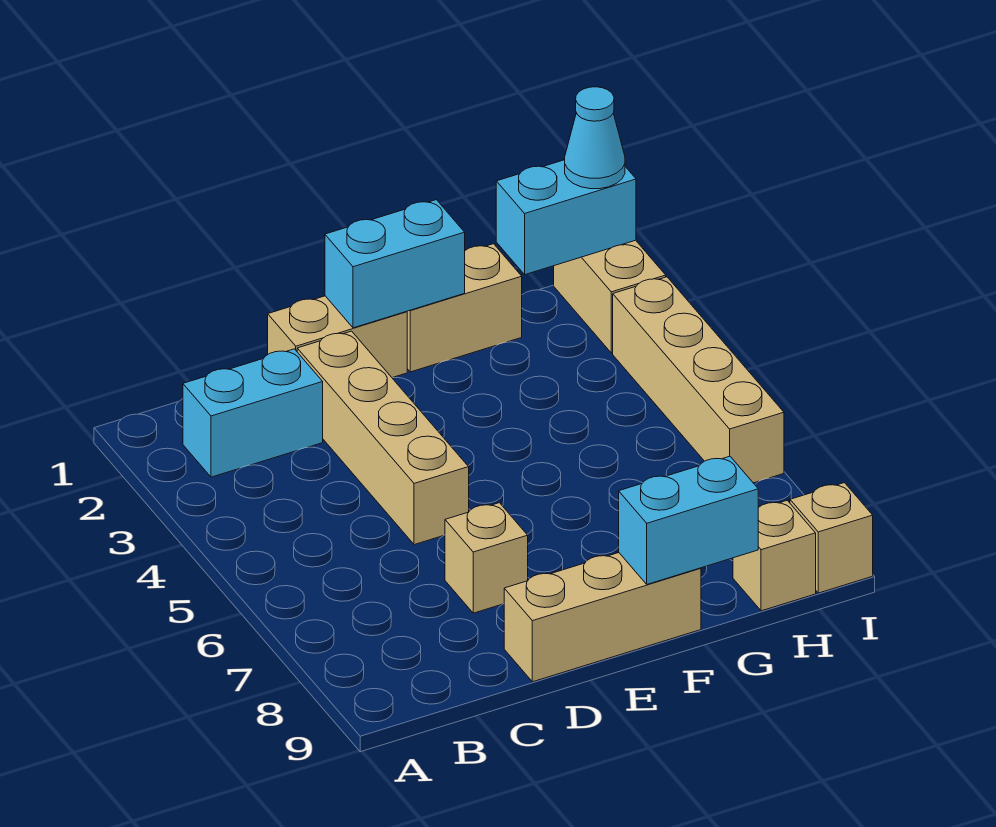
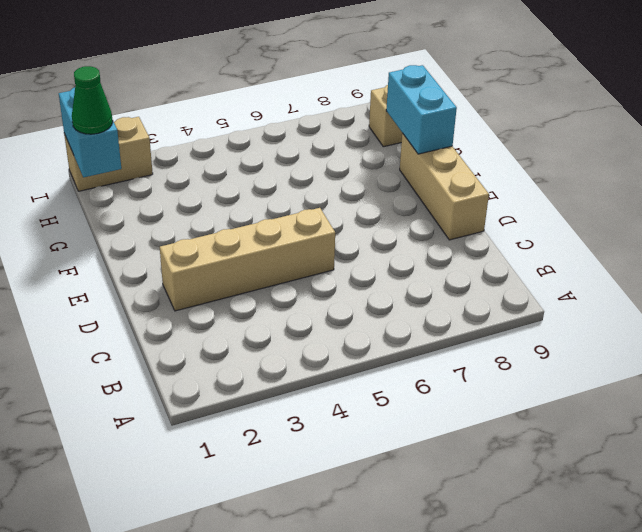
green cone H1 level 3 -> none
none -> cyan brick B2:C2 level 1
none -> tan brick D1:E1 level 1
none -> tan brick D7 level 1

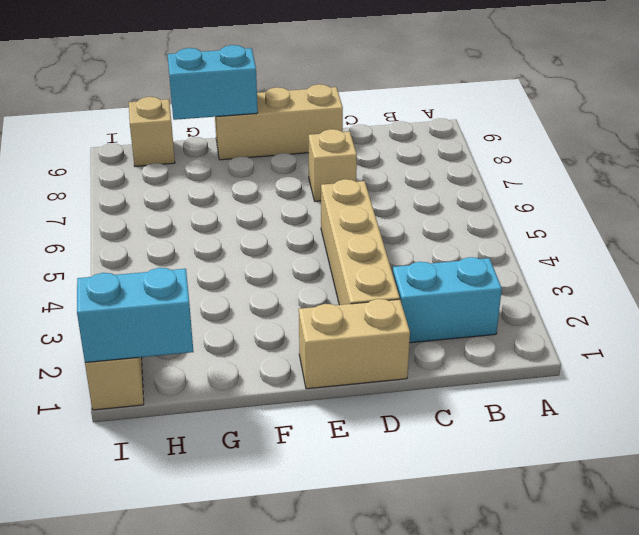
none -> tan brick F1:G1 level 1
none -> tan brick I3:I6 level 1
none -> tan brick I9 level 1

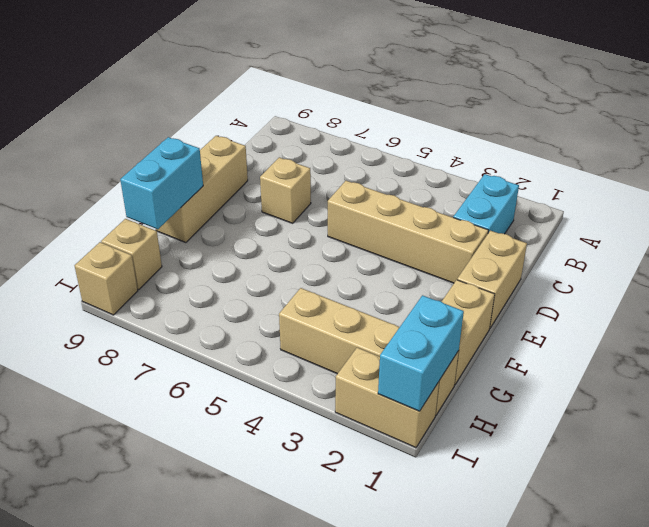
tan brick H1:H4 level 1 -> tan brick I3:I6 level 1
none -> cyan brick E1:F1 level 2
none -> cyan cone I1 level 3

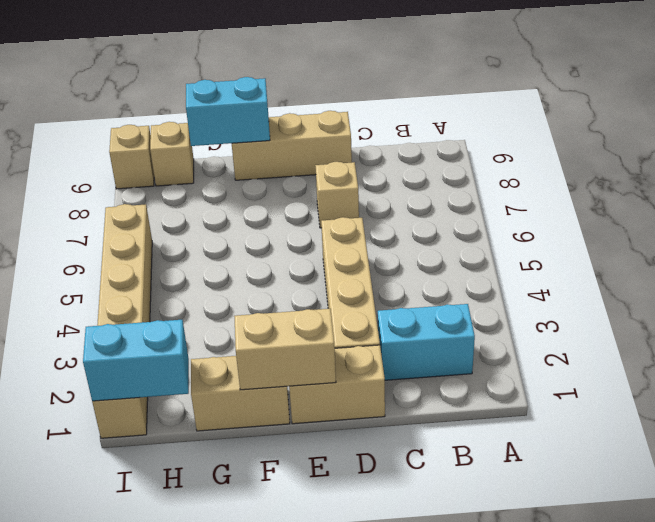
tan brick E1:F1 level 2 -> cyan brick E1:F1 level 2
none -> cyan cone I1 level 3

